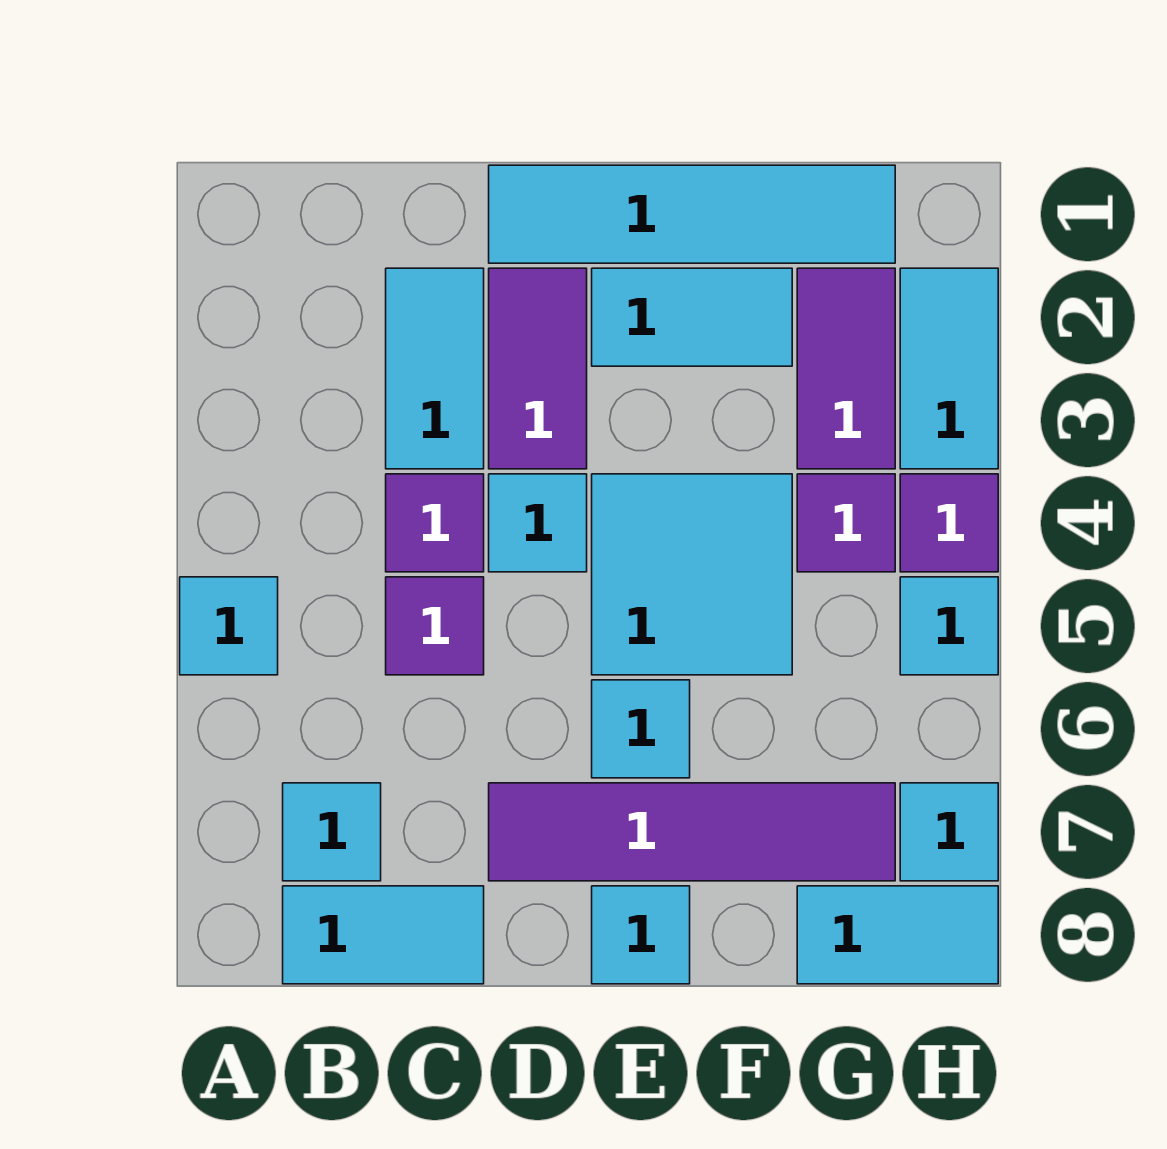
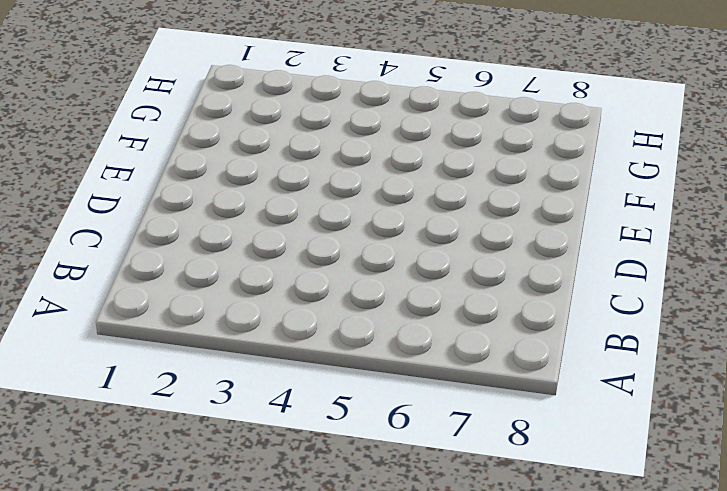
none -> cyan tile A5 level 1
none -> cyan tile B7 level 1
none -> cyan tile B8:C8 level 1

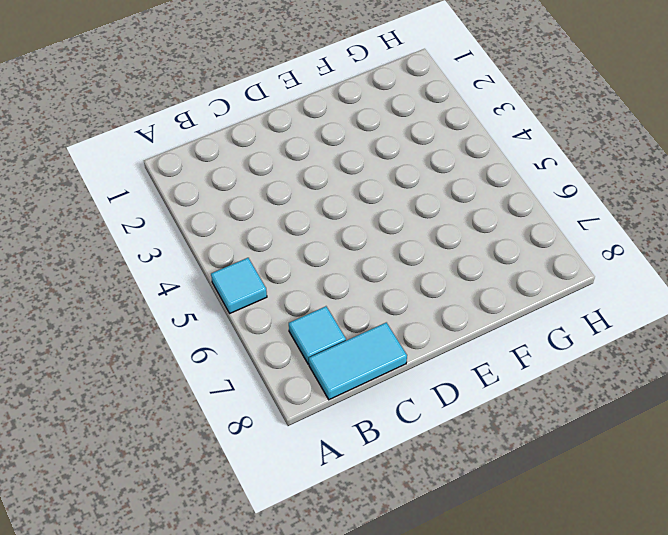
none -> cyan tile C2:C3 level 1
none -> purple tile C4 level 1
none -> purple tile C5 level 1

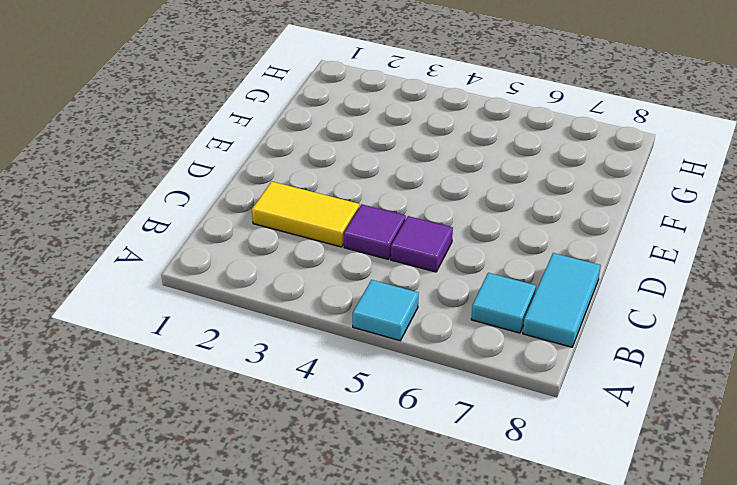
yellow tile C2:C3 level 1 -> cyan tile C2:C3 level 1
none -> cyan tile D1:G1 level 1
none -> purple tile D2:D3 level 1
none -> cyan tile D4 level 1

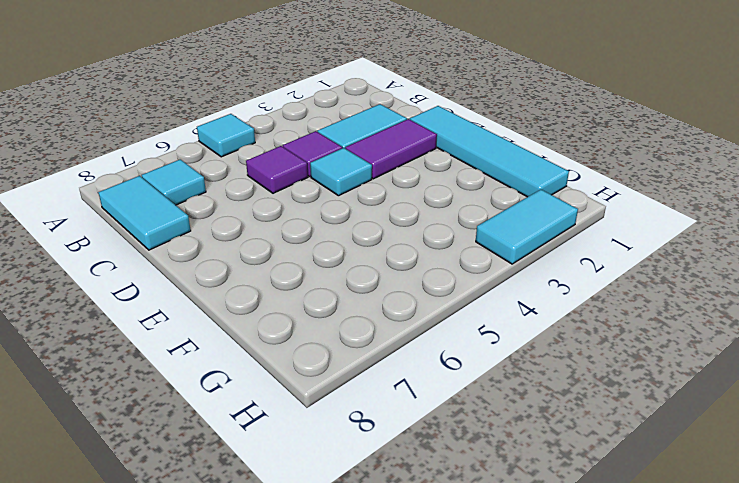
none -> purple tile D7:G7 level 1
none -> cyan tile E2:F2 level 1
none -> cyan tile E4:F5 level 1

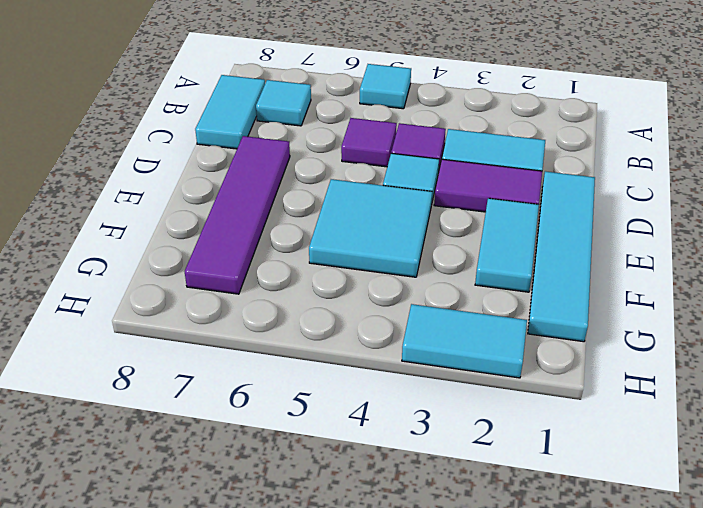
none -> cyan tile E6 level 1
none -> cyan tile E8 level 1
none -> purple tile G2:G3 level 1

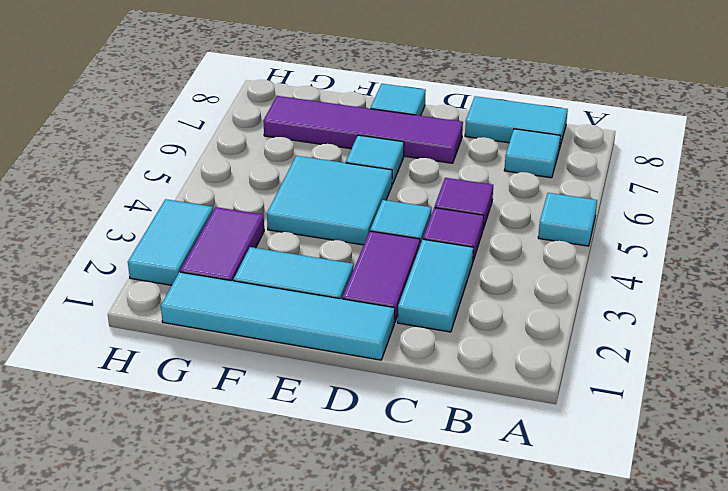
none -> purple tile G4 level 1
none -> cyan tile G8:H8 level 1
none -> purple tile H4 level 1

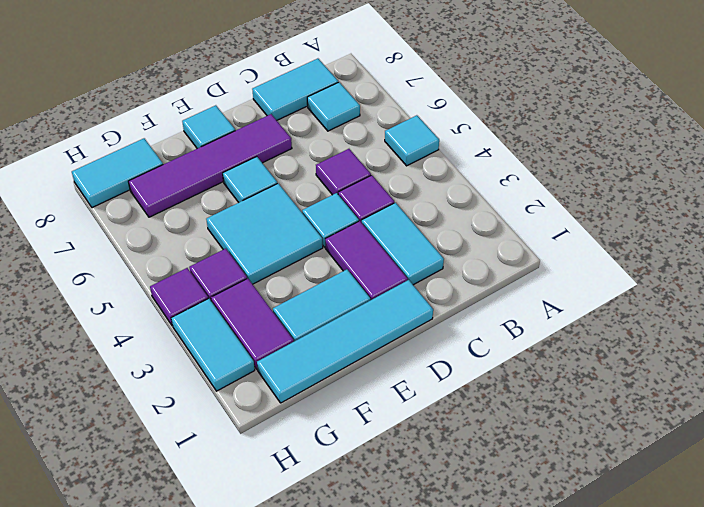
none -> cyan tile H5 level 1
none -> cyan tile H7 level 1

